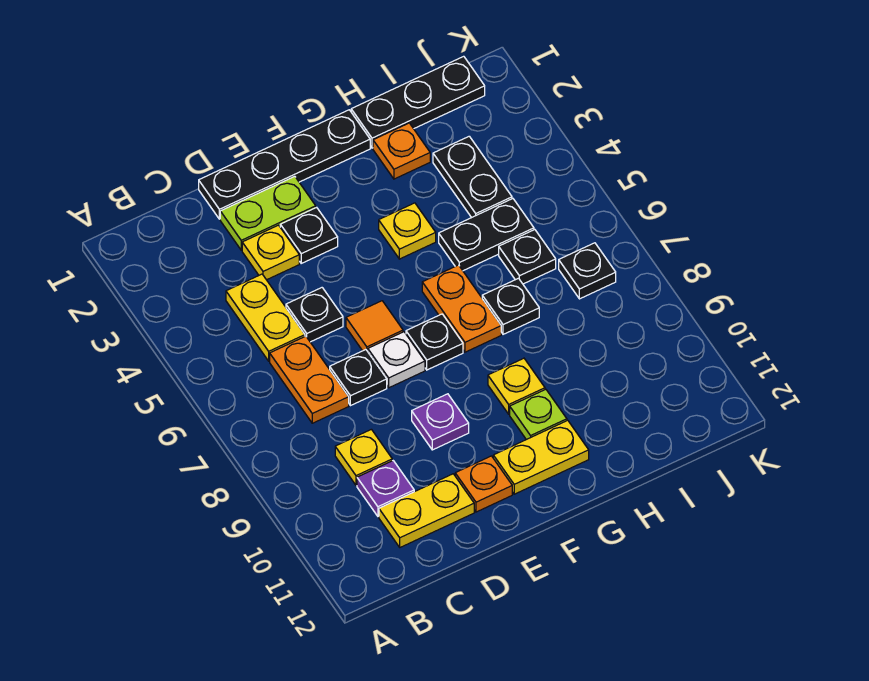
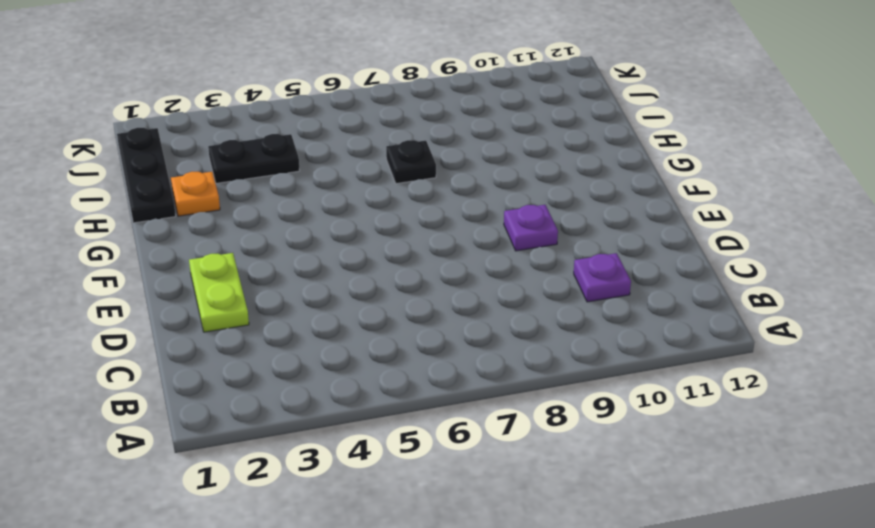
none -> yellow plate C4:C5 level 1
none -> orange plate C6:C7 level 1
none -> yellow plate C9 level 1

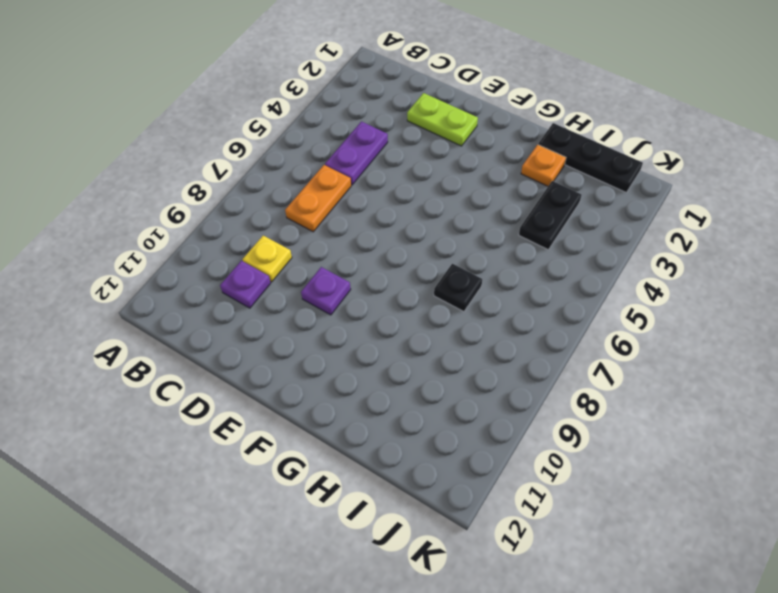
purple plate C4:C5 level 1 -> yellow plate C4:C5 level 1
none -> yellow plate C11:D11 level 1
none -> black plate D1:G1 level 1
none -> yellow plate D3 level 1

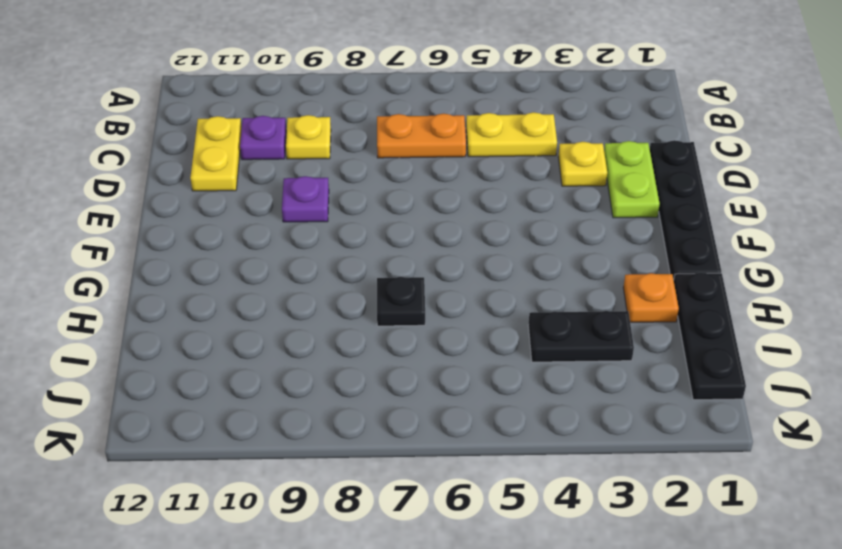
none -> black plate D5 level 1
none -> black plate D7 level 1
none -> black plate E3 level 1

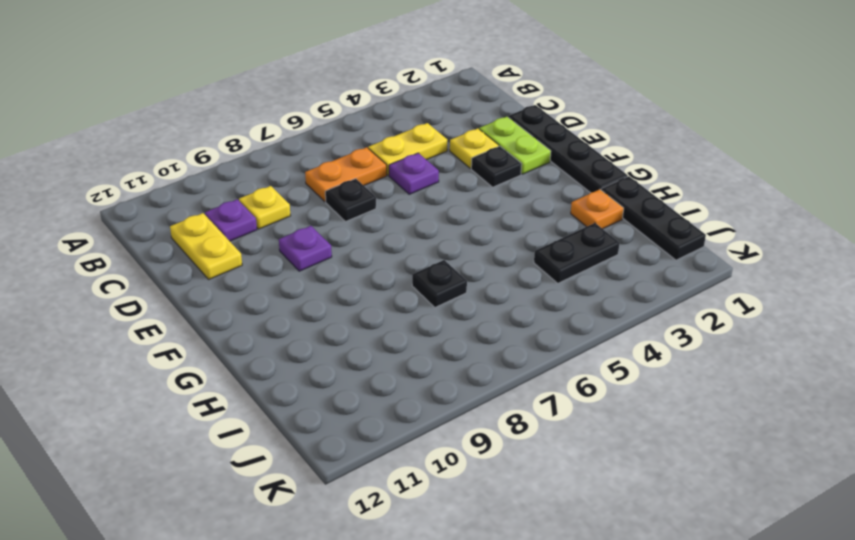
purple plate D5 level 1 -> black plate D5 level 1
none -> orange tile E6 level 1
none -> white plate E7 level 1
none -> orange plate E11 level 1

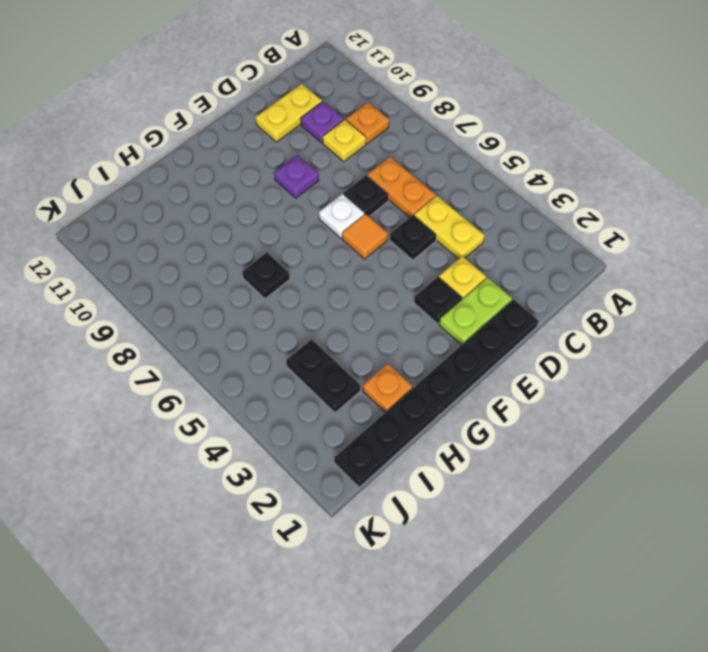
orange plate B9 level 1 -> orange plate E11 level 1
none -> black plate F7 level 1
none -> yellow plate F11:G11 level 1
none -> yellow plate G4 level 1

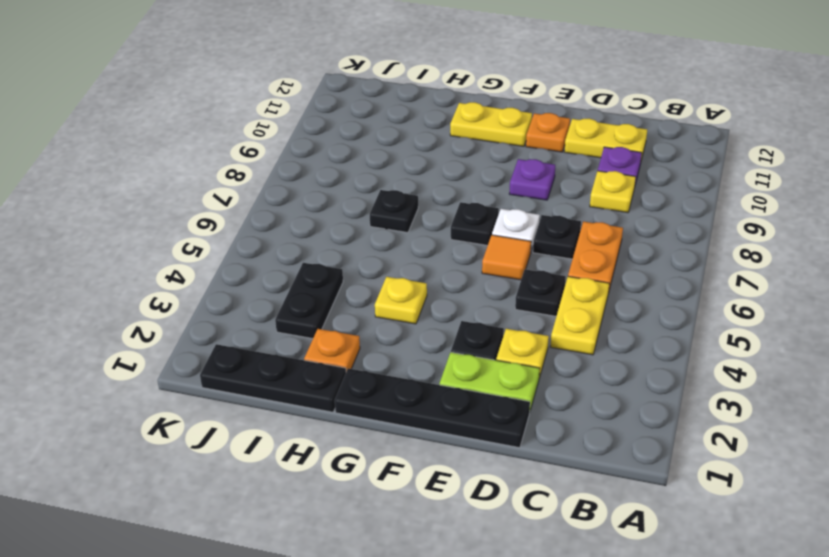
none -> orange plate G6:G7 level 1
none -> yellow plate G9 level 1
none -> lime plate G10 level 1

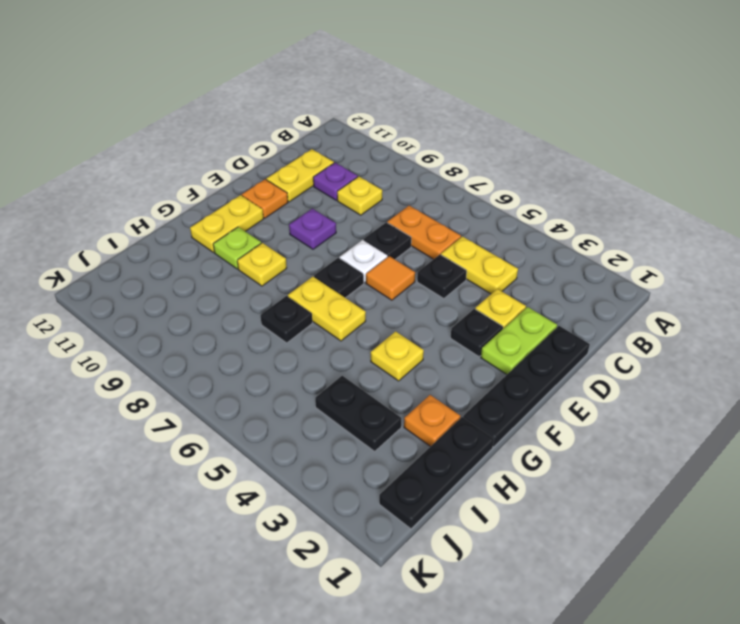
yellow plate G6:G7 level 1 -> orange plate G6:G7 level 1
none -> black plate H5:I5 level 1
none -> black plate I6 level 1
none -> black plate J7 level 1

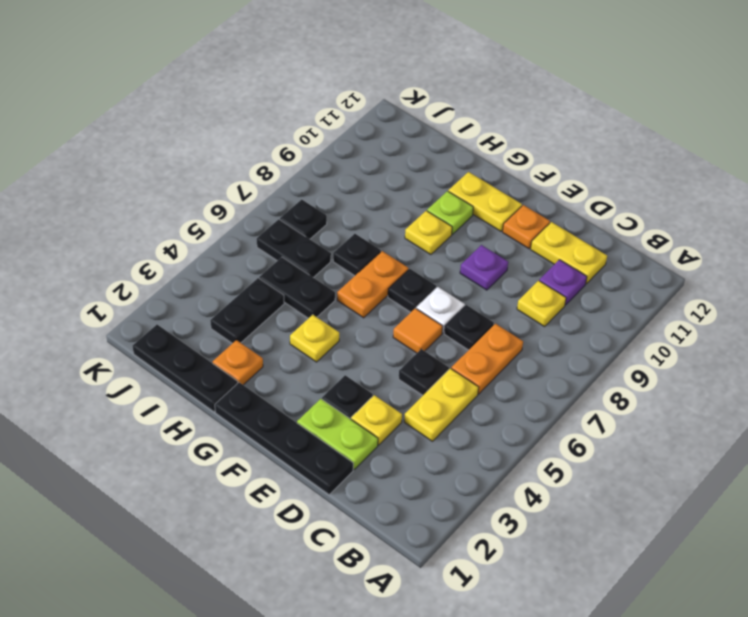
black plate I6:J6 level 1 -> black plate I6 level 1

